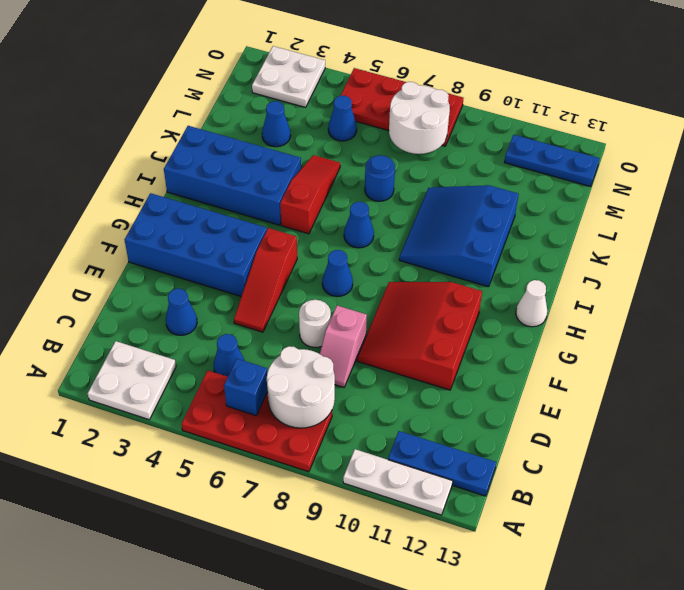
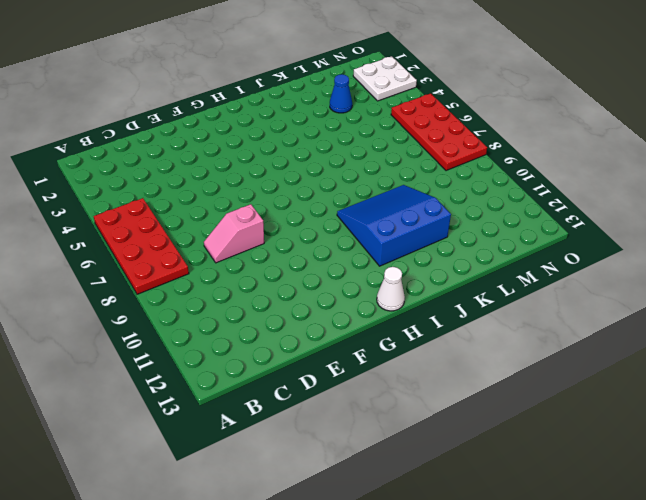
none -> white plate A2:B3 level 1
none -> white plate A10:A12 level 1
none -> blue plate B11:B13 level 1

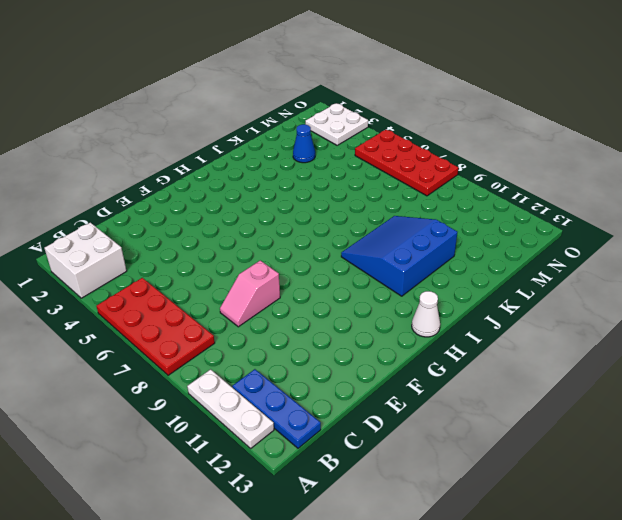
white brick A2:B3 level 1 -> white plate A2:B3 level 1
none -> blue cone C5 level 1
none -> blue cone D3 level 1
none -> red slope E5:G5 level 1 top G

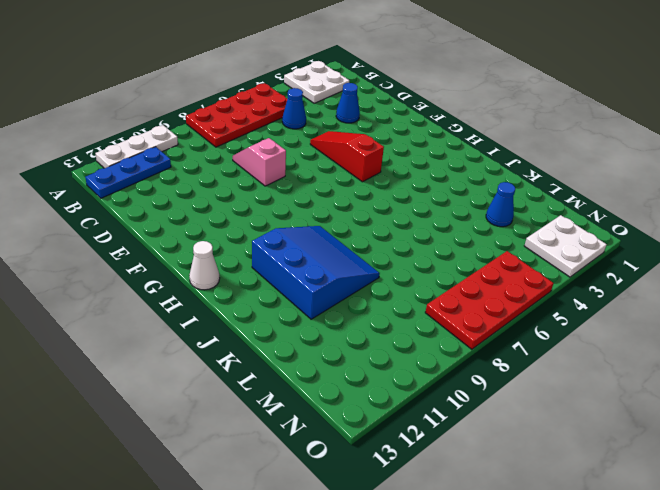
none -> white round brick E7 level 1
none -> red slope E9:G11 level 1 top 11
none -> blue brick F1:G4 level 1

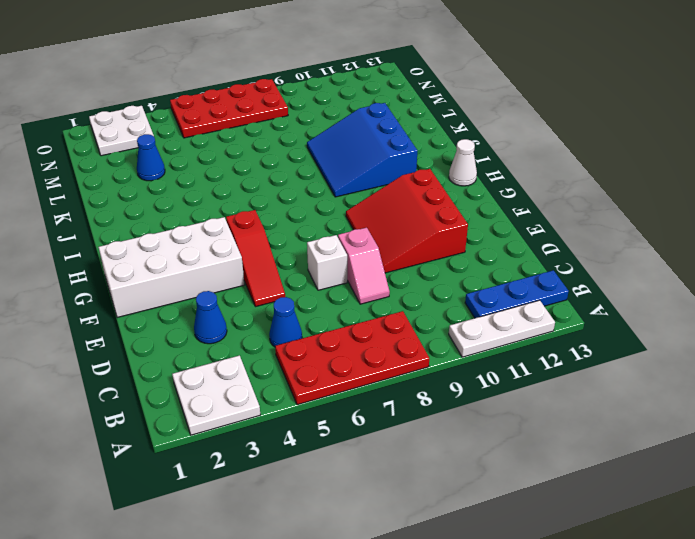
white brick E7 level 1 -> white round brick E7 level 1
white brick F1:G4 level 1 -> blue brick F1:G4 level 1
none -> blue cone G7 level 1
none -> blue brick I1:J4 level 1
none -> red slope I5:K5 level 1 top I

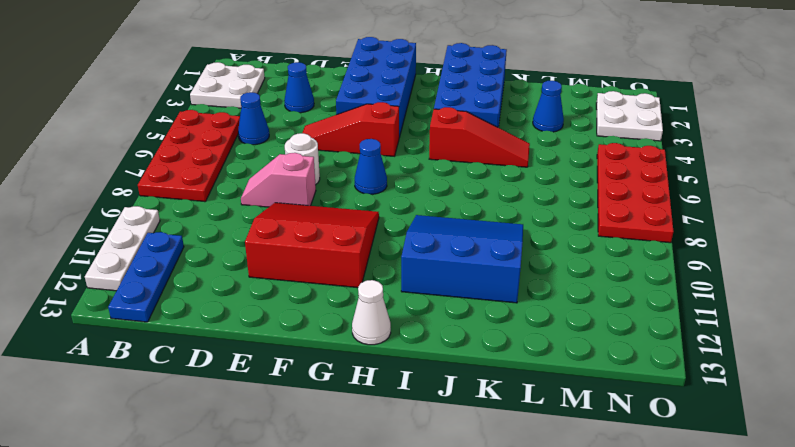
none -> blue cone I7 level 1
none -> blue round brick K7 level 1
none -> blue cone M5 level 1

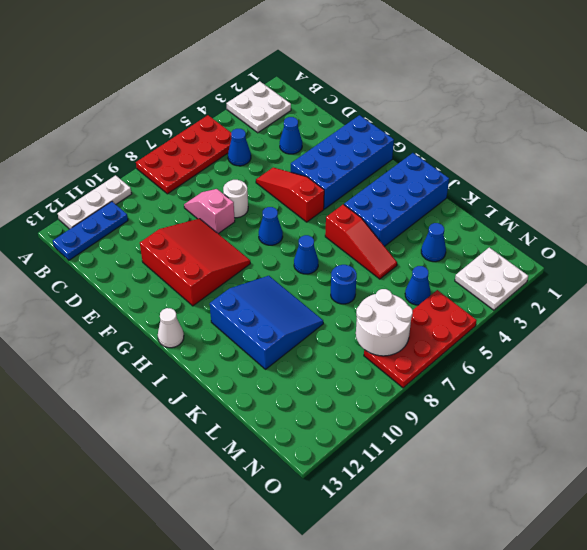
none -> blue plate N11:N13 level 1
none -> blue brick B6 level 2
none -> white round brick B7:C8 level 2

